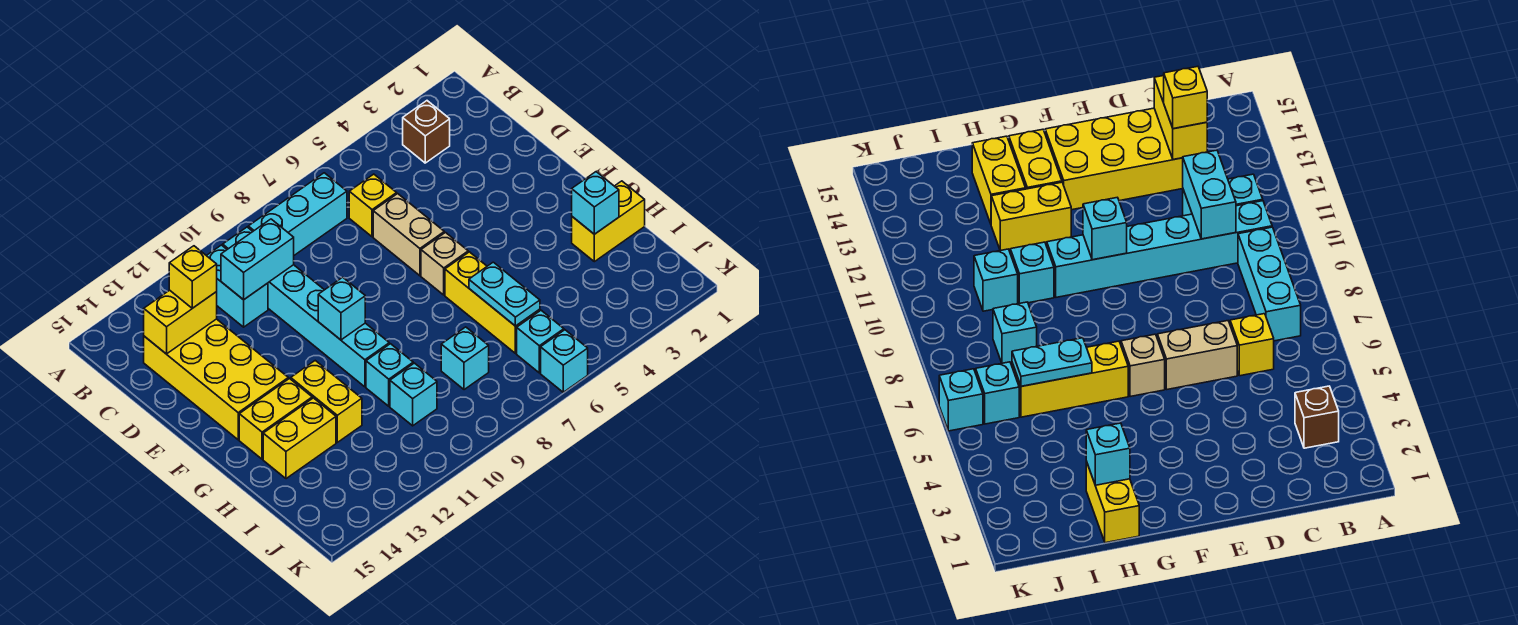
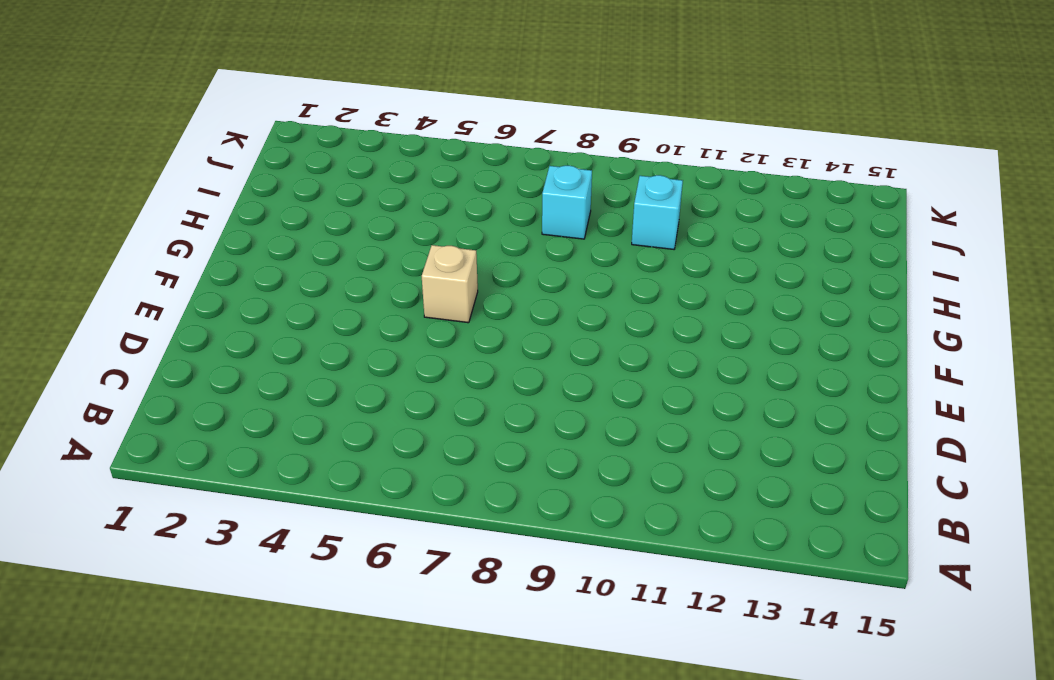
none -> brown brick B3 level 1
none -> cyan brick B7:B9 level 1
none -> cyan brick B10:G10 level 1

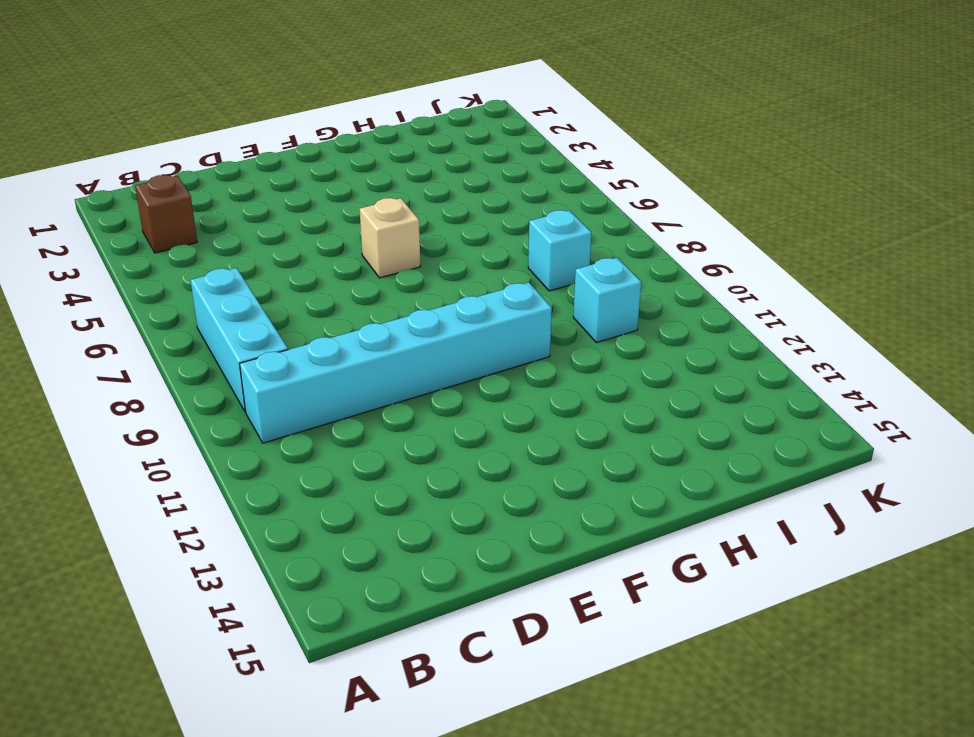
none -> cyan brick B11:C11 level 1
none -> yellow brick C6 level 1
none -> yellow brick C13:F14 level 1

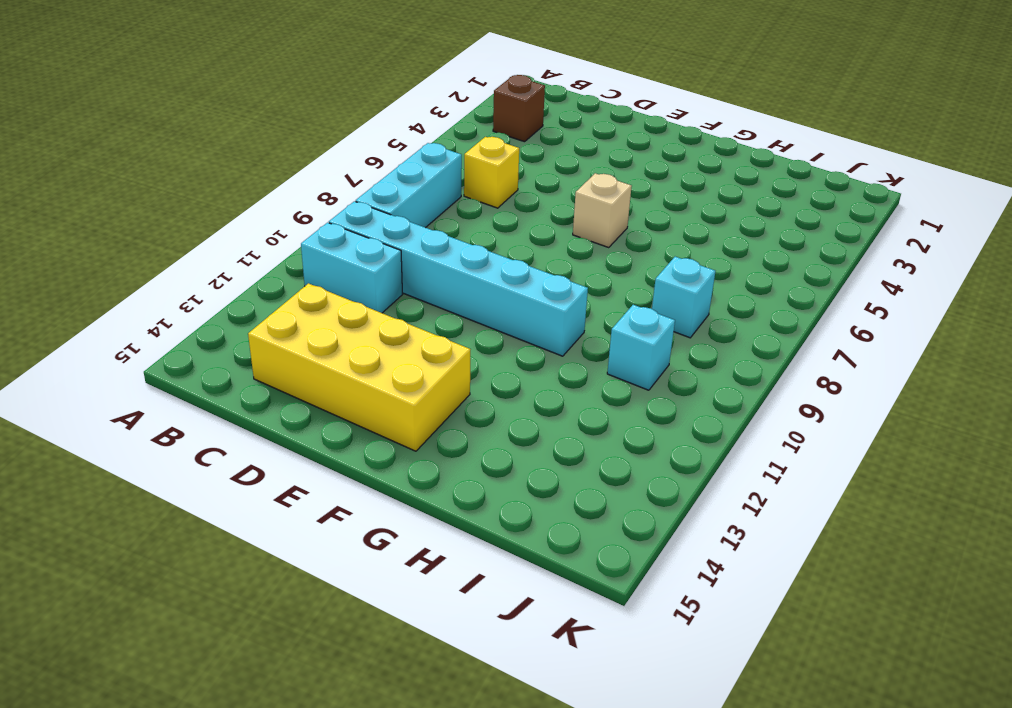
none -> tan brick D6:E6 level 1
none -> yellow brick G6:I6 level 1
none -> yellow brick G12:H12 level 1

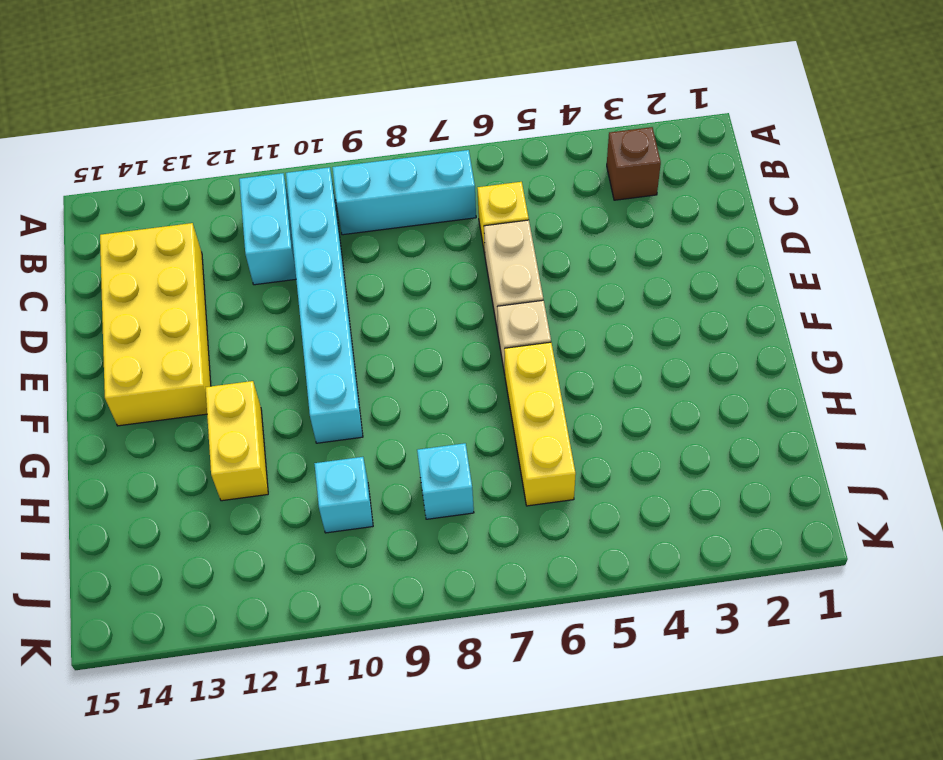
none -> yellow brick G13:G14 level 1
none -> yellow brick H1:H2 level 1
none -> cyan brick H10 level 1

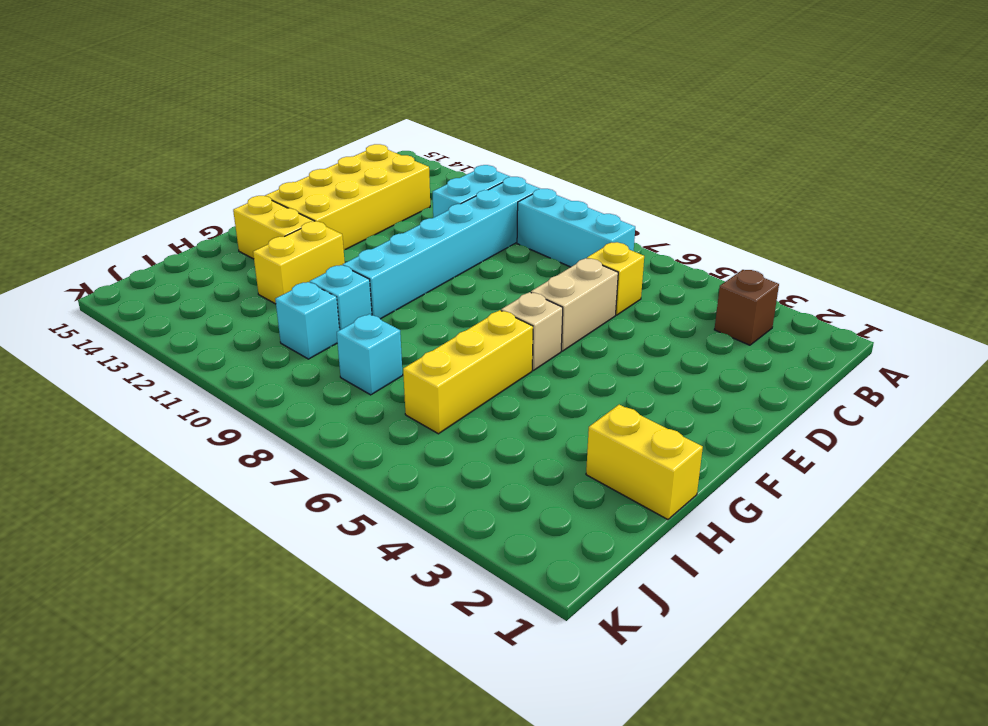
none -> yellow brick H13:H14 level 1
none -> cyan brick J6 level 1
none -> cyan brick K6 level 1

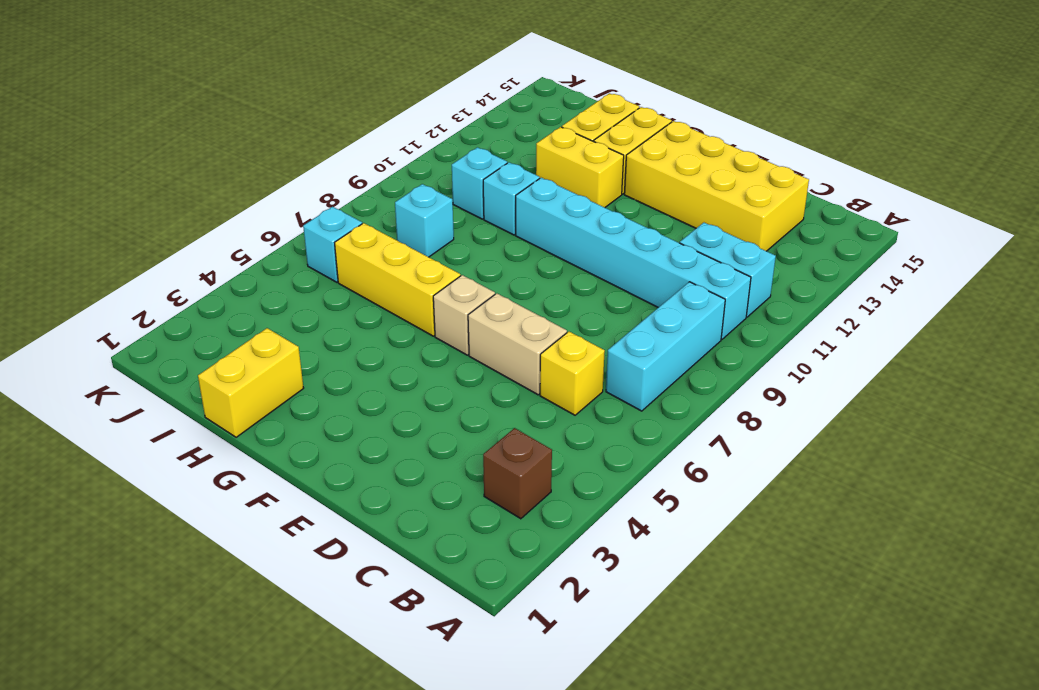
none -> cyan brick K6 level 1
none -> cyan brick C10:C11 level 2
none -> yellow brick C13:C14 level 2

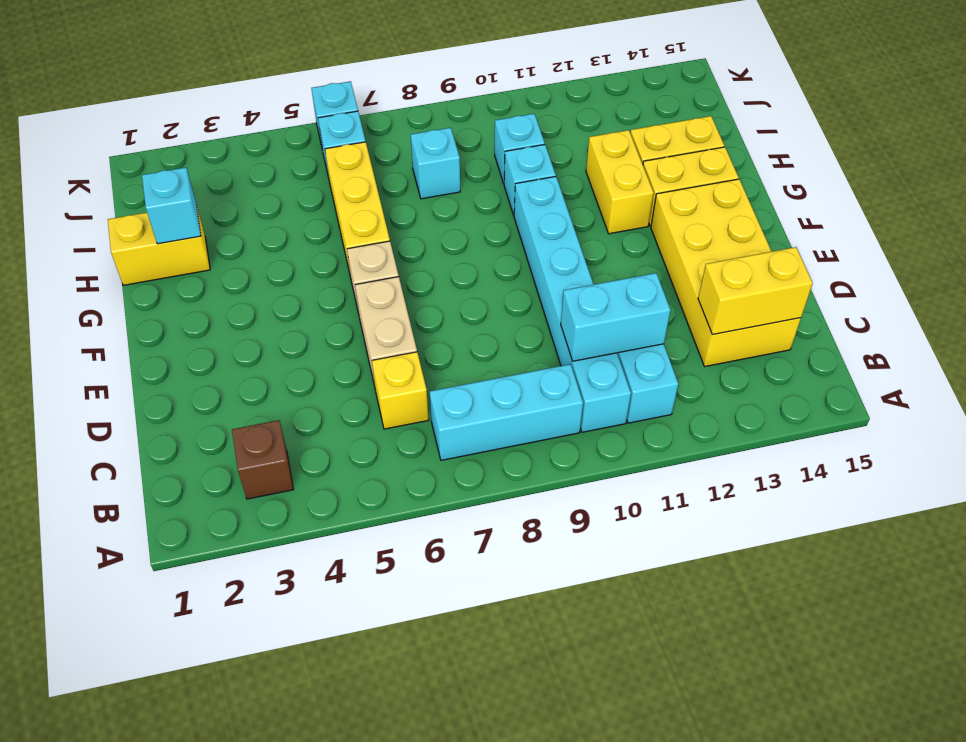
none -> cyan brick F10 level 2
none -> cyan plate H6:I6 level 2
none -> yellow brick C13 level 3

